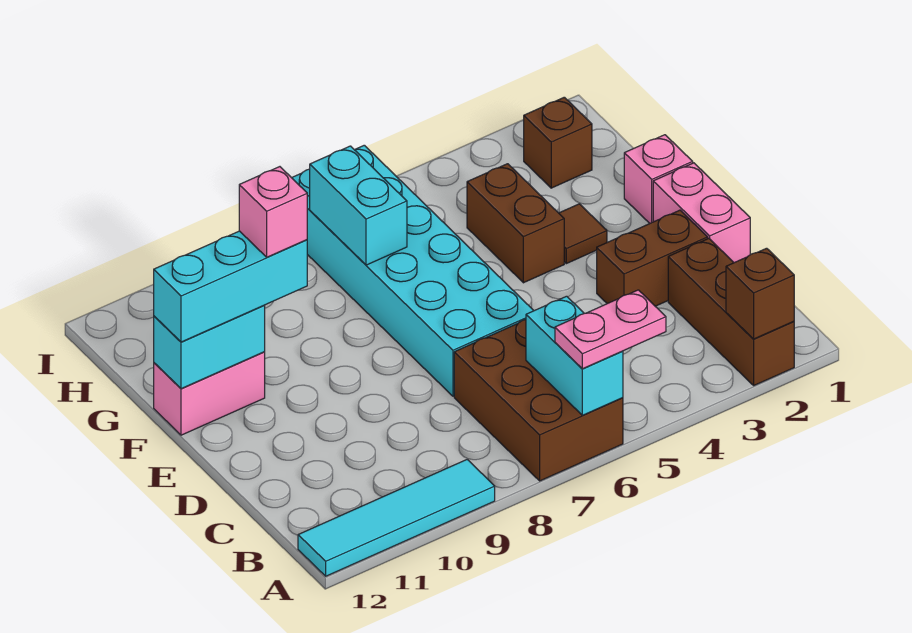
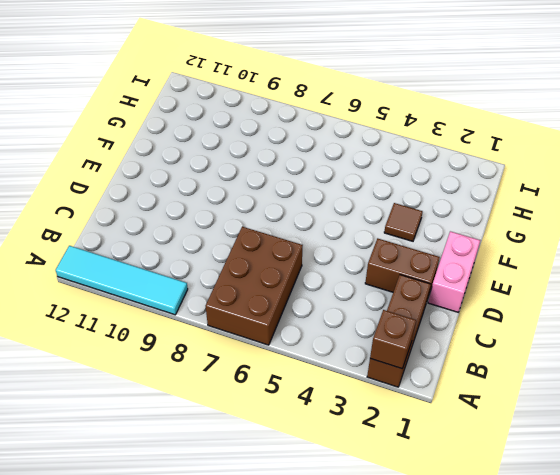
none -> cyan brick D6:I7 level 1
none -> pink brick F1 level 1
none -> brown brick F4:G4 level 1

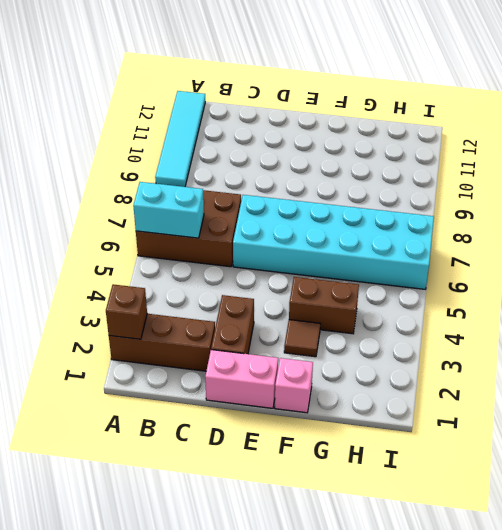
none -> pink brick F11:F12 level 1
none -> brown brick H2 level 1
none -> cyan brick F11:F12 level 2

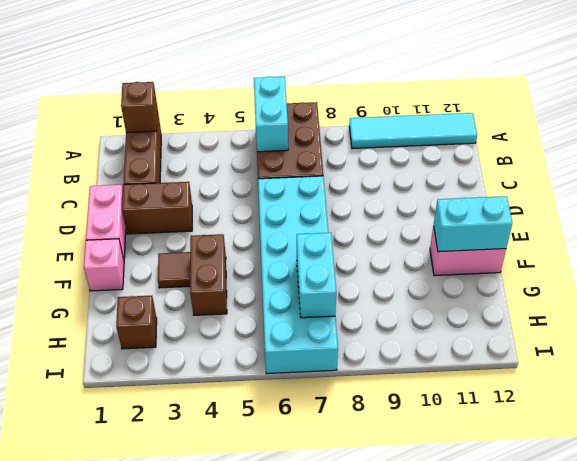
none -> pink plate A5:A6 level 3
none -> cyan brick F10:F12 level 3
none -> pink brick F10 level 4

